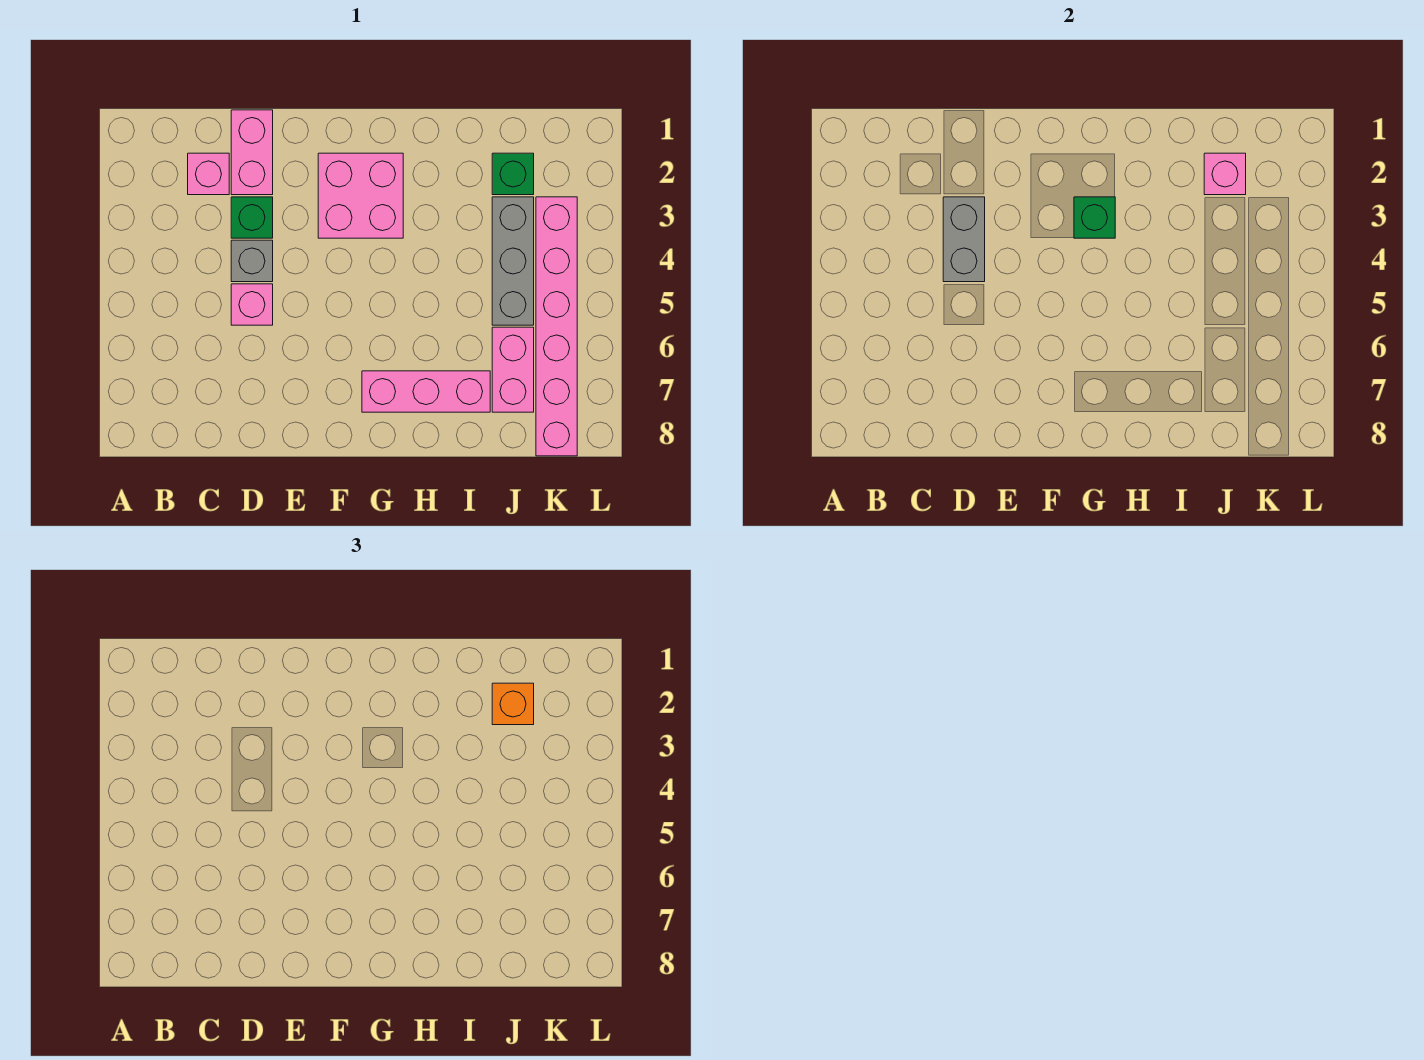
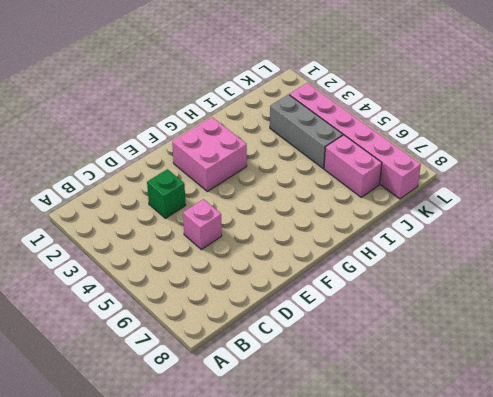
none -> pink brick C2 level 1
none -> pink brick D1:D2 level 1
none -> grey brick D4 level 1

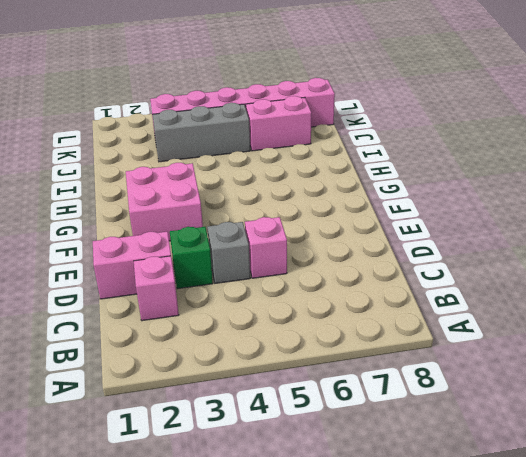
none -> pink brick G7:I7 level 1
none -> green brick J2 level 1
none -> grey brick D3:D4 level 2

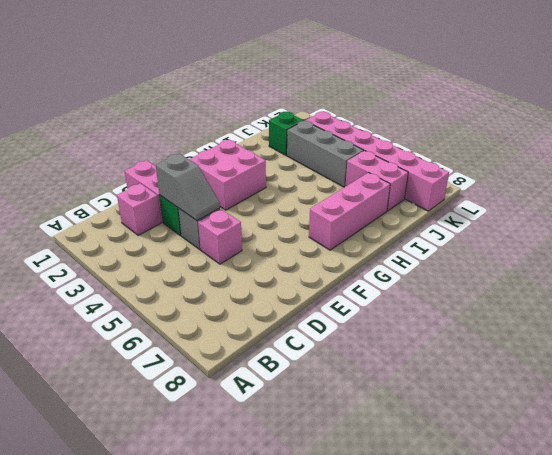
grey slope D3:D4 level 2 top 3 -> grey brick D3:D4 level 2
none -> green brick G3 level 2
none -> pink brick J2 level 2
none -> orange brick J2 level 3

